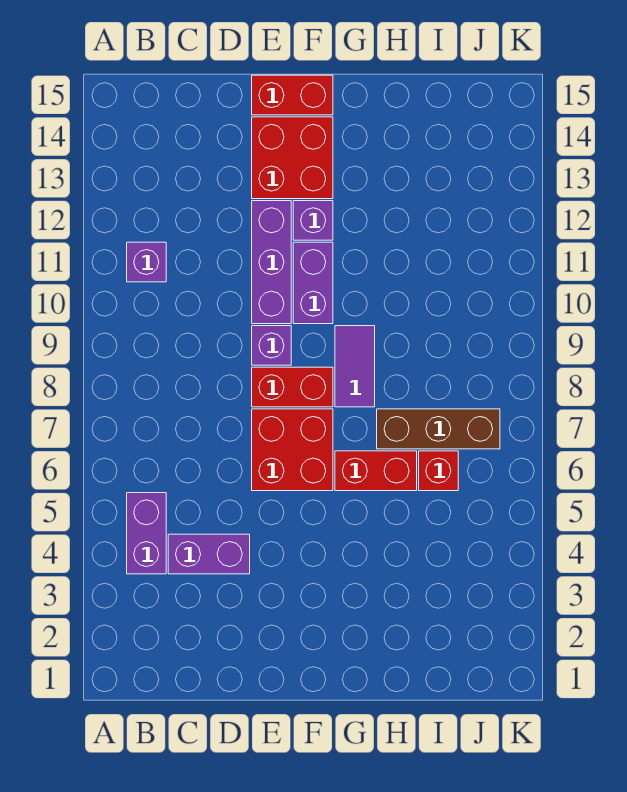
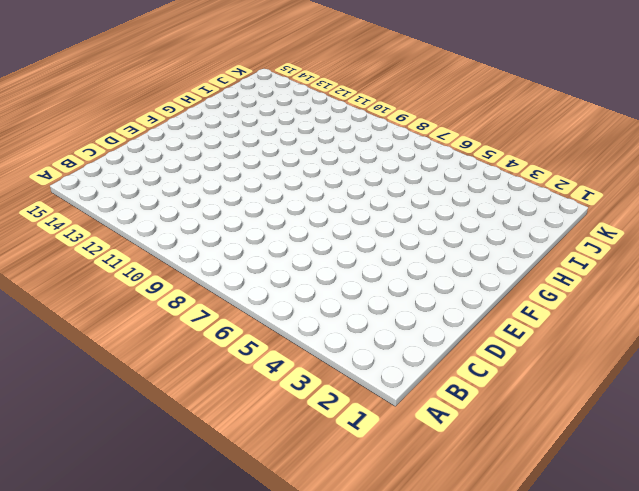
none -> purple brick B4:B5 level 1
none -> purple brick B11 level 1
none -> purple brick C4:D4 level 1

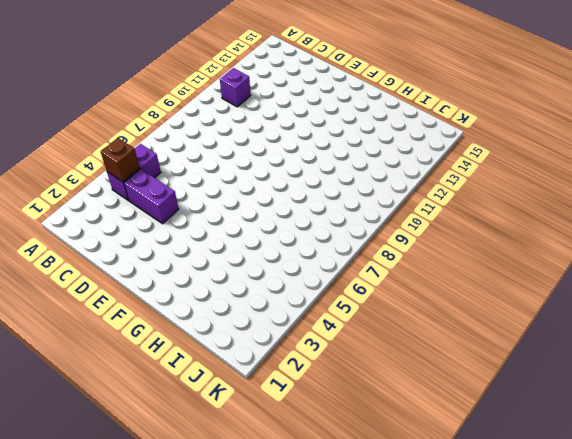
brown brick B4 level 2 -> none
none -> red brick E6:F7 level 1
none -> red brick E8:F8 level 1
none -> purple brick E9 level 1

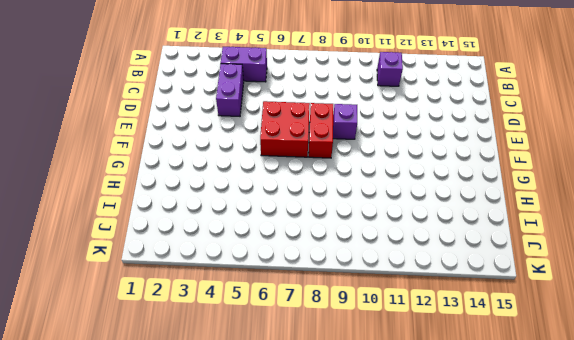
none -> purple brick E10:E12 level 1
none -> red brick E13:F14 level 1
none -> red brick E15:F15 level 1

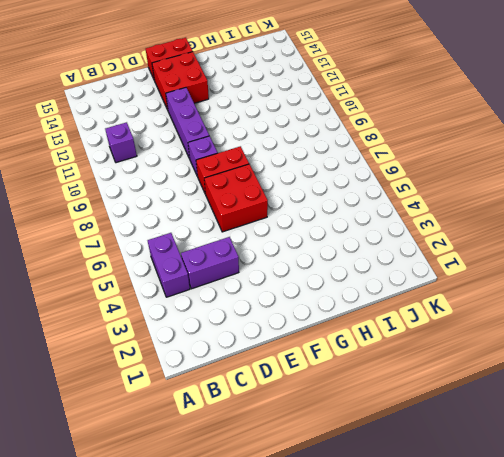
none -> purple brick F10:F11 level 1
none -> purple brick F12 level 1
none -> red brick G6:H6 level 1

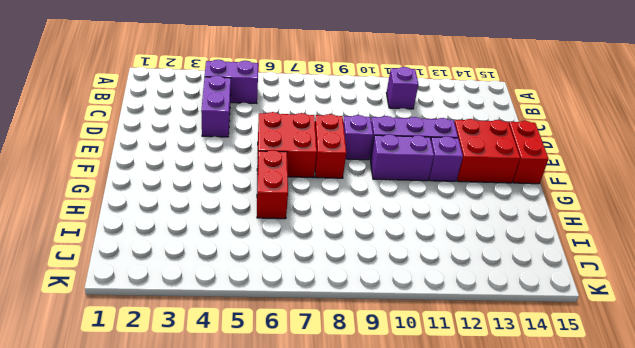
none -> purple tile G8:G9 level 1
none -> brown brick H7:J7 level 1
none -> red brick I6 level 1

